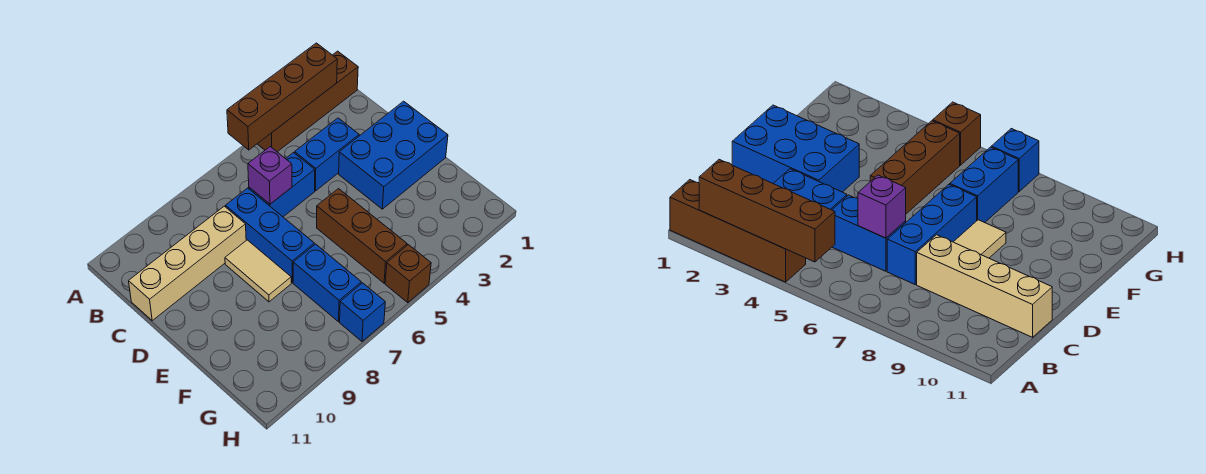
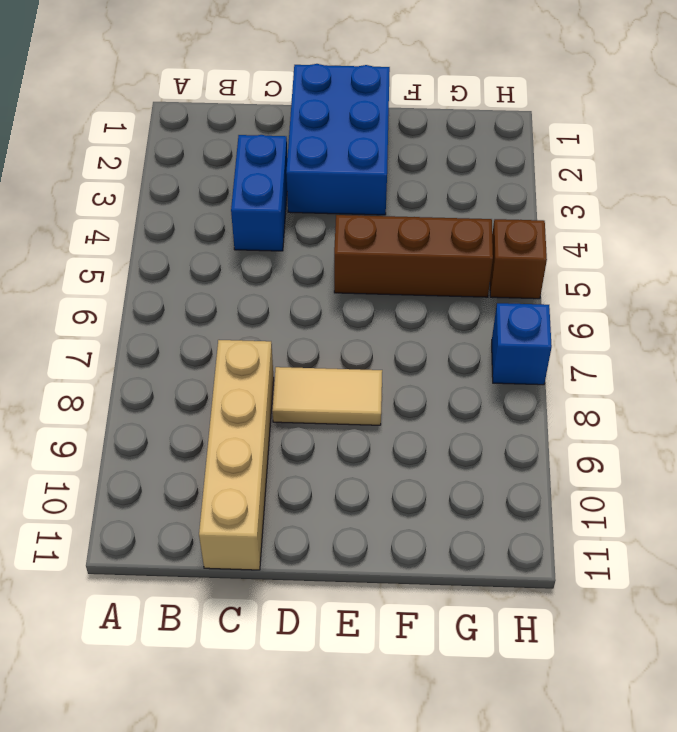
none -> brown brick A1:A4 level 1
none -> blue brick C5:C6 level 1
none -> blue brick C7:E7 level 1

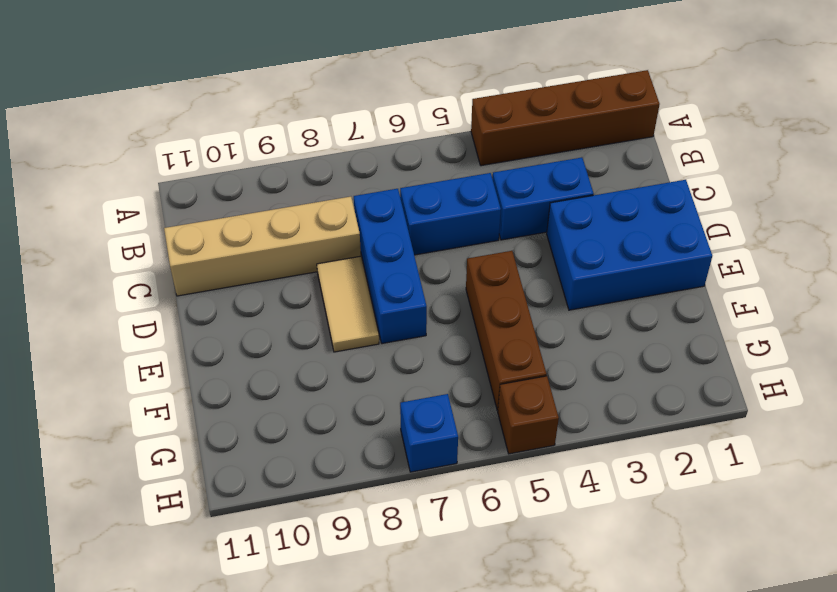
none -> blue brick F7:G7 level 1
none -> brown brick A2:A5 level 2
none -> purple brick C6 level 2

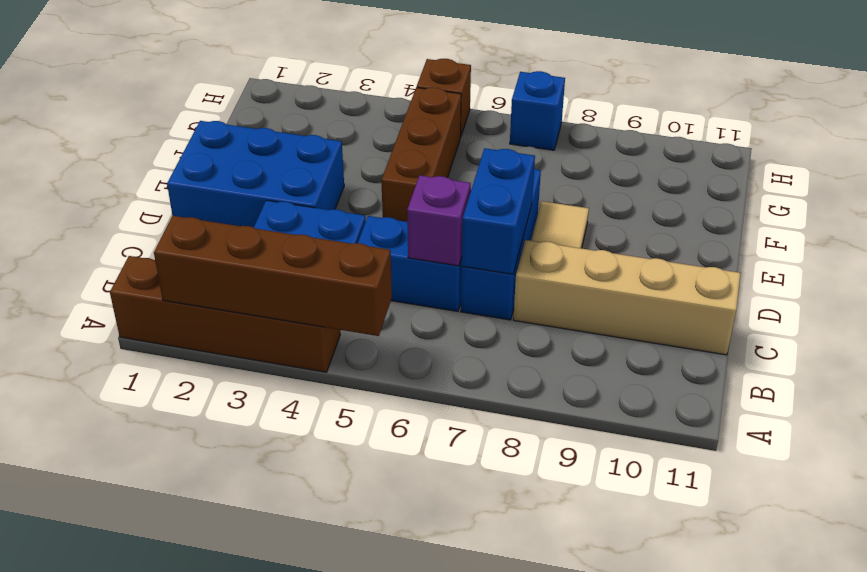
blue brick C7:D7 level 2 -> blue brick F7:G7 level 1

